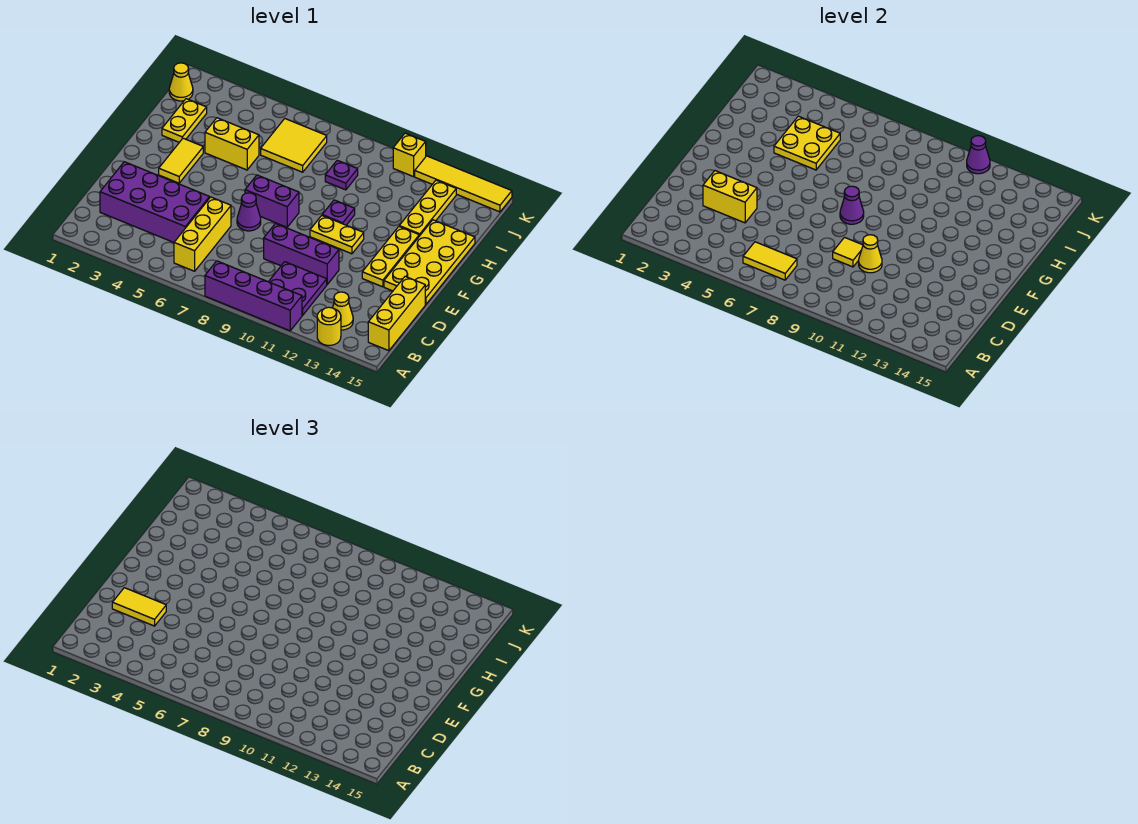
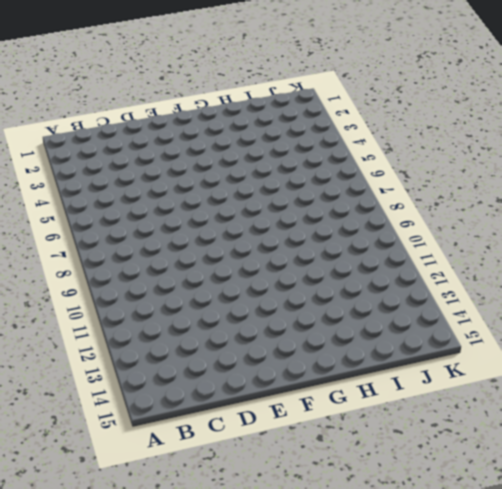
none -> purple brick A8:A11 level 1
none -> yellow round brick A13 level 1
none -> yellow brick B6:D6 level 1
none -> purple plate B10:C11 level 1

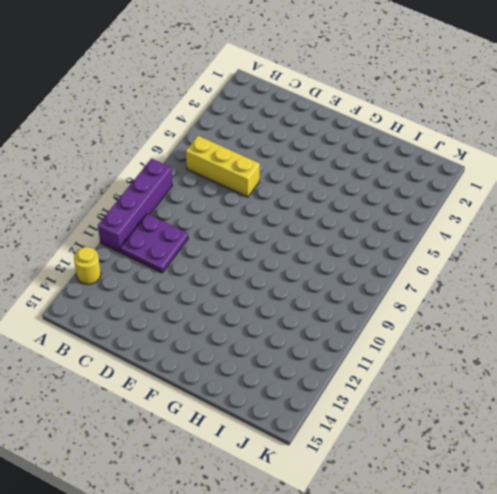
none -> yellow cone B13 level 1
none -> yellow brick B15:D15 level 1
none -> purple brick C2:D5 level 1
none -> purple brick D9:D11 level 1

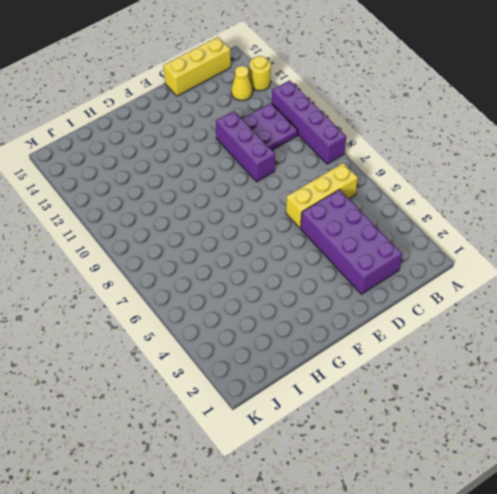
none -> purple cone E7 level 1
none -> yellow plate E13:G13 level 1
none -> yellow plate E14:H15 level 1
none -> yellow tile F3:G3 level 1

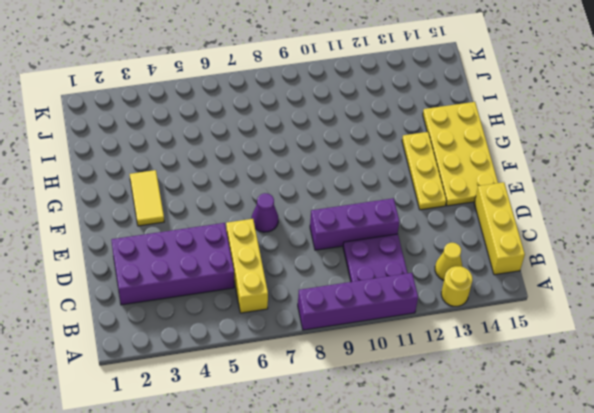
none -> purple brick F7:F8 level 1
none -> yellow plate F10:F11 level 1
none -> purple plate G10 level 1
none -> yellow plate H2:I2 level 1

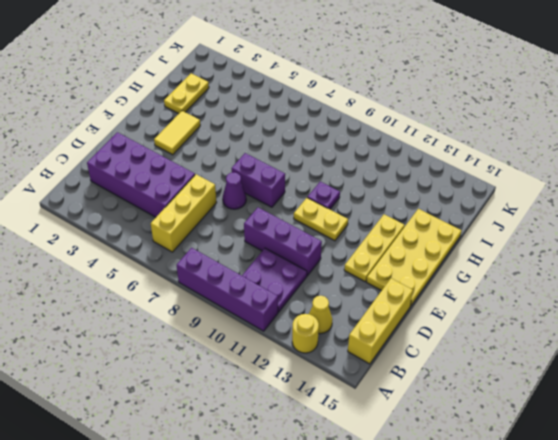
none -> yellow brick H4:H5 level 1
none -> yellow plate H13:J13 level 1
none -> yellow tile I6:J7 level 1
none -> purple plate I9 level 1

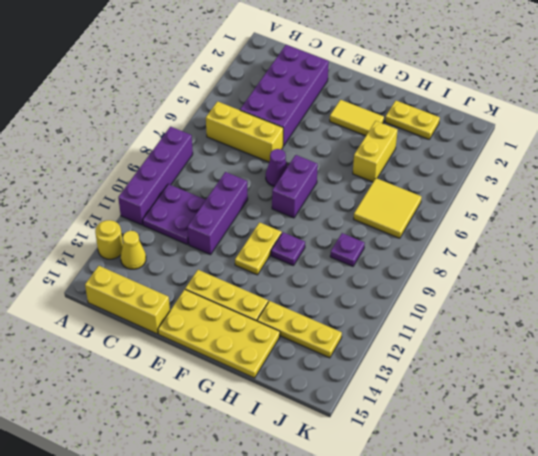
none -> yellow cone J1 level 1
none -> yellow brick K11 level 1
none -> yellow tile K12:K15 level 1
none -> yellow tile B6:B7 level 2

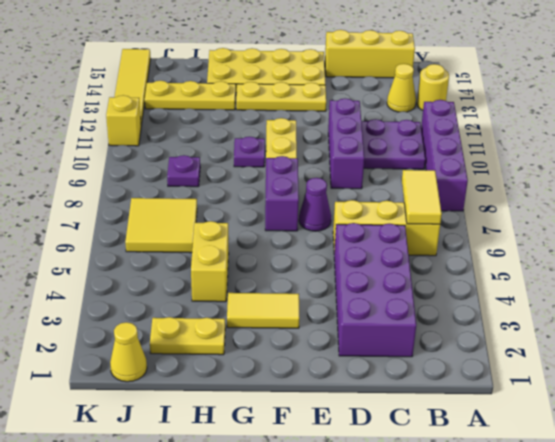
none -> yellow brick D3:D4 level 2
none -> yellow tile D9 level 2
none -> yellow cone D10 level 2
none -> purple cone F8 level 2

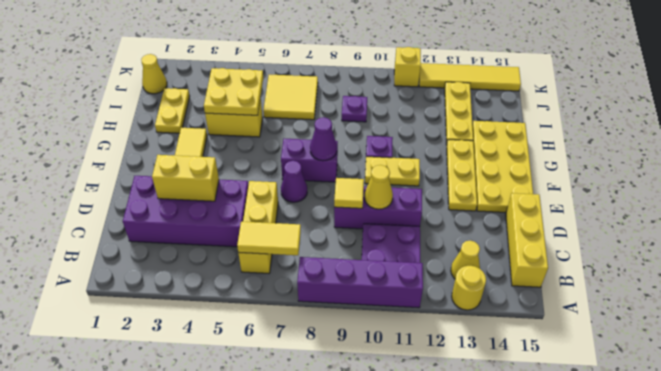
none -> purple cone K11 level 2
none -> yellow tile D2:D3 level 3

